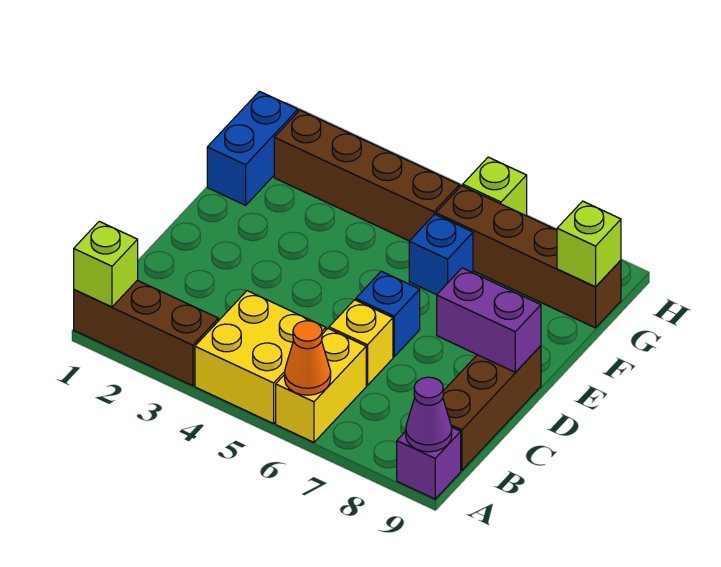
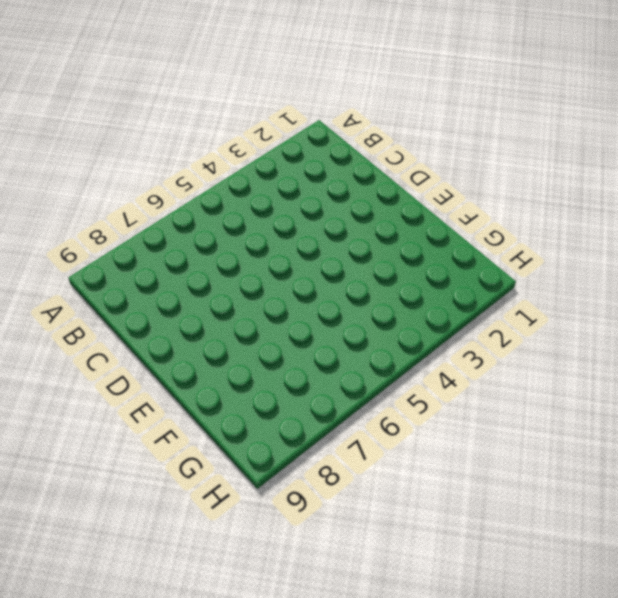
none -> brown brick A1:A3 level 1
none -> yellow brick A4:B5 level 1
none -> yellow brick A6:B6 level 1

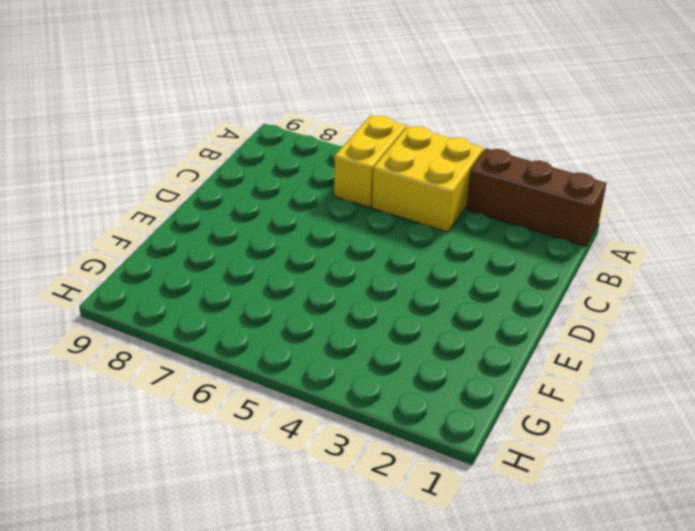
none -> purple brick A9 level 1
none -> brown brick B9:D9 level 1
none -> yellow brick C6 level 1

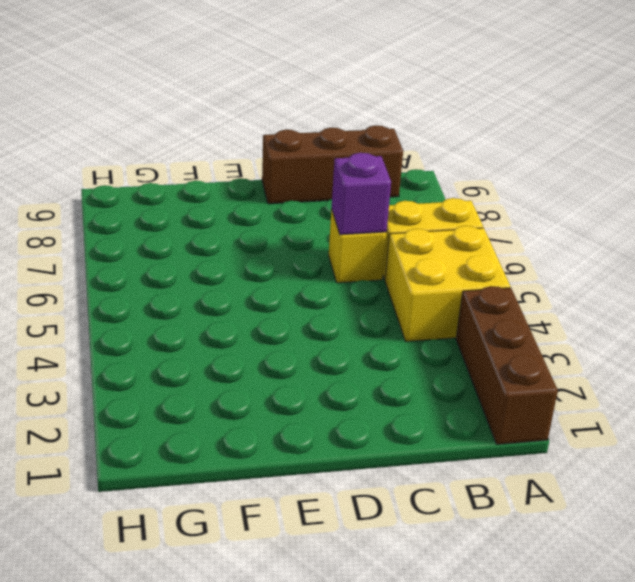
purple brick C6 level 2 -> purple brick A9 level 1
none -> blue brick D6 level 1
none -> blue brick F1:G1 level 1
none -> blue brick F6 level 1

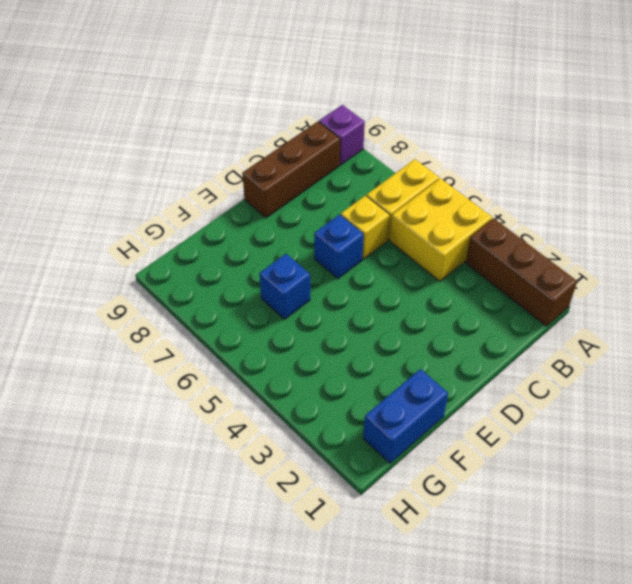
none -> brown brick G2:G5 level 1
none -> brown brick G6:G9 level 1
none -> lime brick H6 level 1

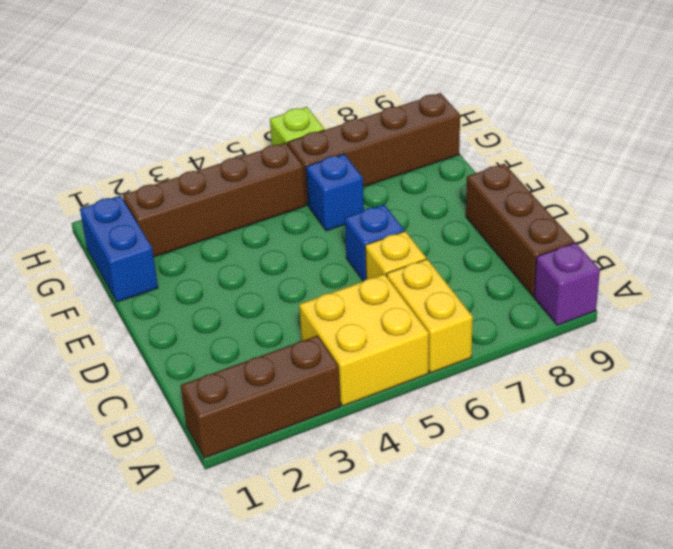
none -> lime brick A1 level 2
none -> orange cone A6 level 2
none -> purple cone A9 level 2

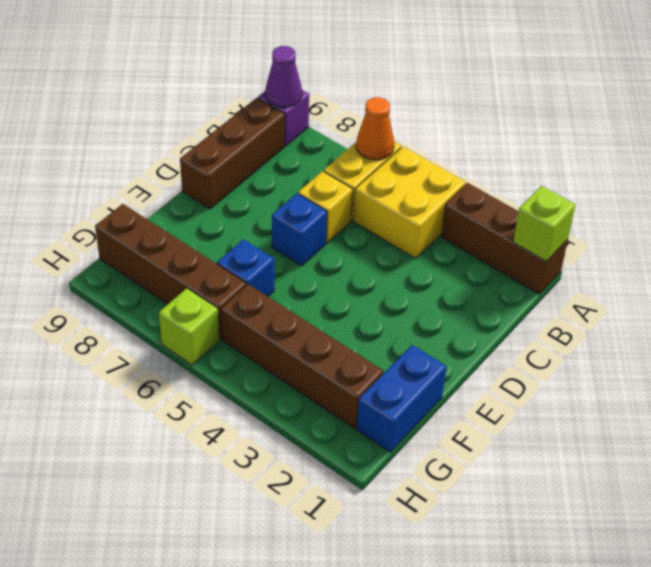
none -> purple brick D8:D9 level 2
none -> lime brick G9 level 2

